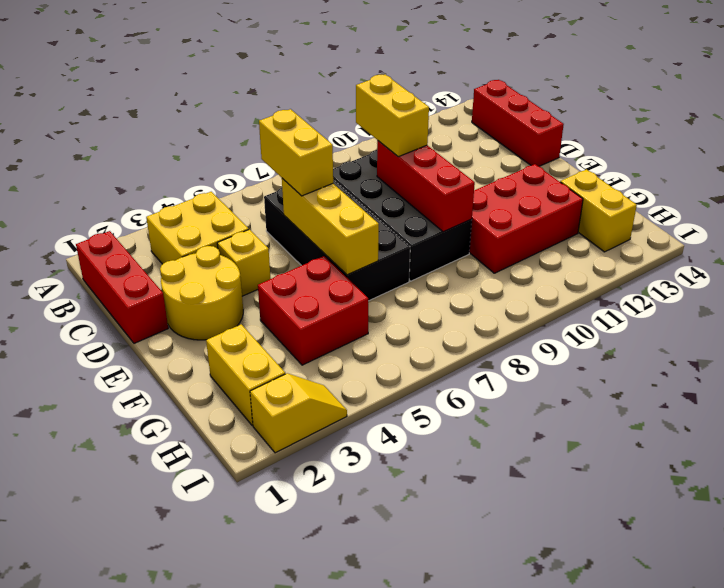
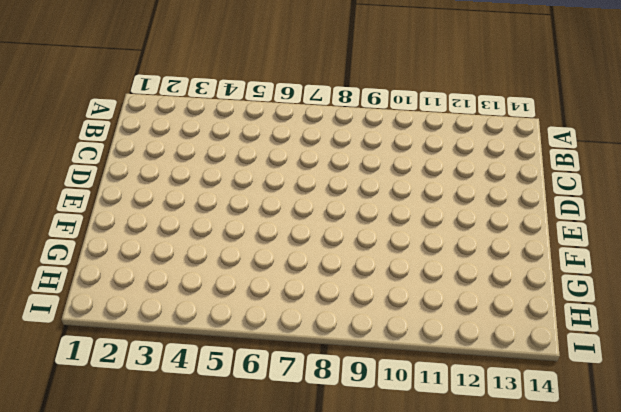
none -> red brick B1:D1 level 1
none -> yellow brick B3:C4 level 1
none -> red brick B14:D14 level 1

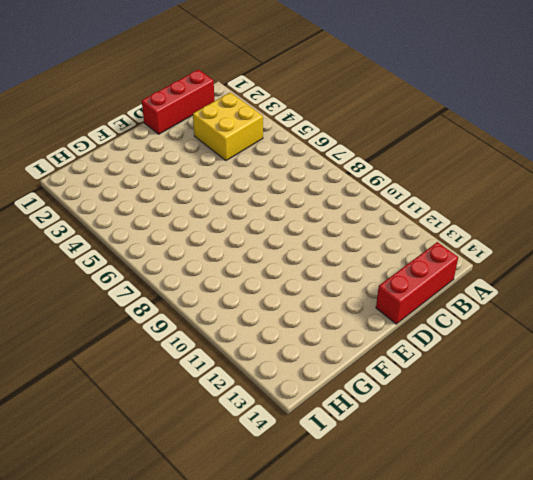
none -> black brick C6:F7 level 1
none -> black brick C8:F9 level 1
none -> yellow round brick D2:E3 level 1

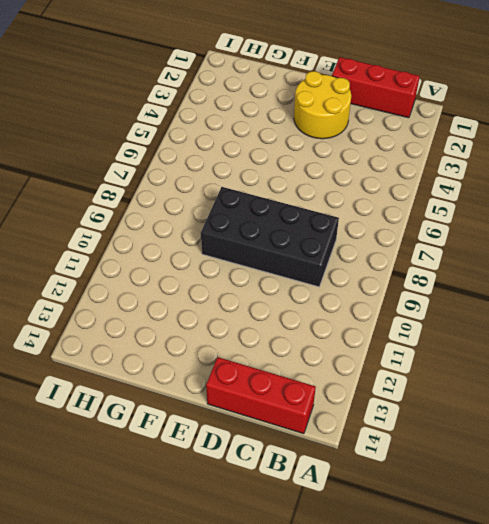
none -> yellow brick B3:C4 level 1
none -> black brick C6:F7 level 1
none -> yellow brick D4 level 1

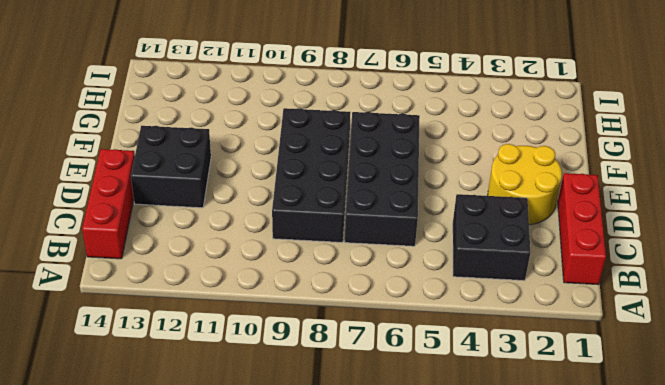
black brick B3:C4 level 1 -> yellow brick B3:C4 level 1
black brick D12:E13 level 1 -> none
none -> yellow brick D4 level 1
none -> red brick F4:G5 level 1
none -> red brick F10:G12 level 1

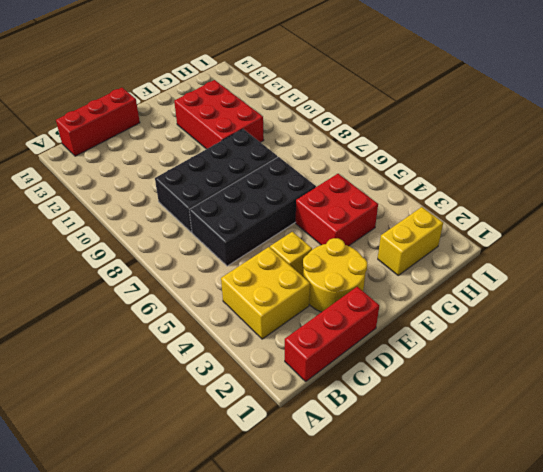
none -> yellow brick G13:H13 level 1
none -> yellow slope I2:I3 level 1 top 2
none -> yellow brick D6:F6 level 2

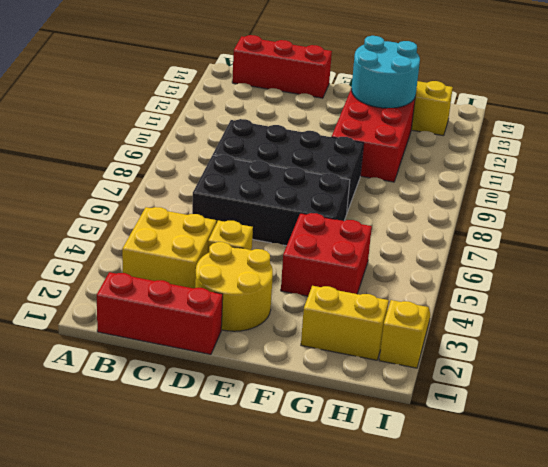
cyan round brick F12:G13 level 2 -> none
none -> yellow brick D6:F6 level 2
none -> red brick D9:F9 level 2
none -> yellow brick C6:D6 level 3

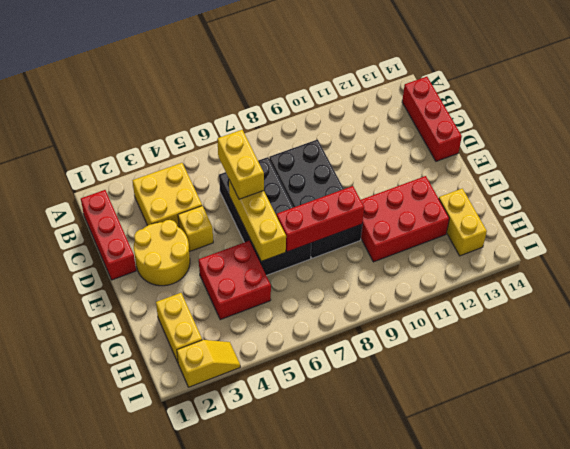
red brick F7:F9 level 2 -> red brick D9:F9 level 2
none -> yellow brick C9:D9 level 3

